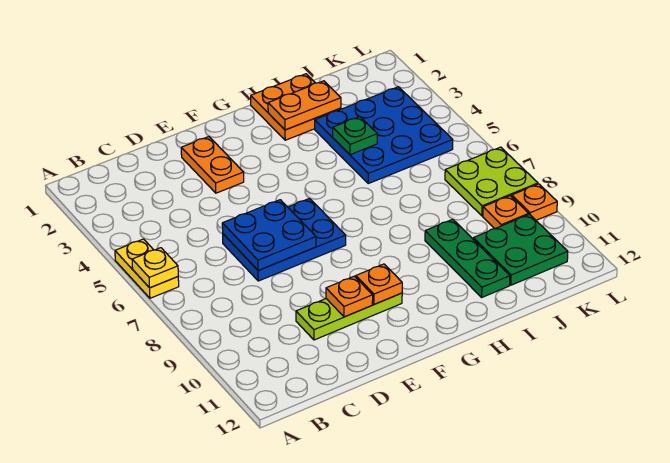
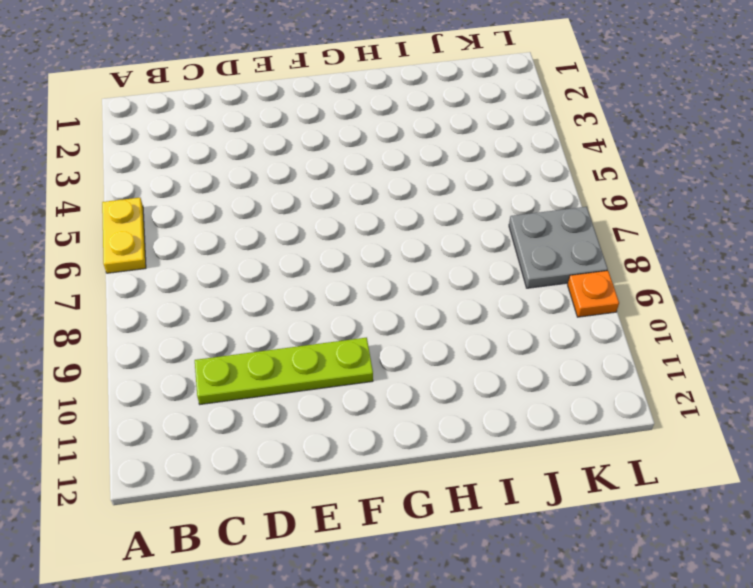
lime plate C10:F10 level 1 -> lime plate D10:F10 level 1
grey plate K7:L8 level 1 -> lime plate K7:L8 level 1
none -> blue plate D6:F7 level 1
none -> orange plate E2:E3 level 1
none -> orange plate H1:I2 level 1

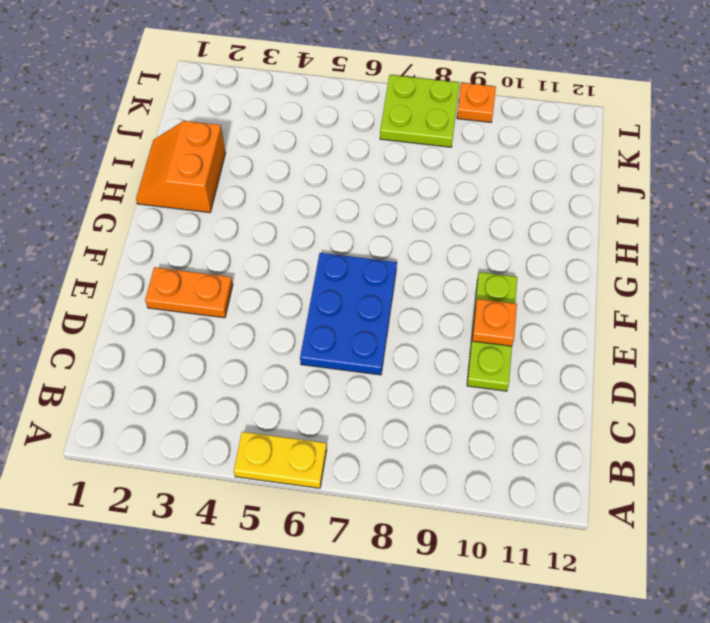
orange slope H1:I2 level 1 top 2 -> orange plate H1:I2 level 1
none -> blue plate I3:K5 level 1
none -> green plate I9:I11 level 1
none -> green plate J10:K11 level 1

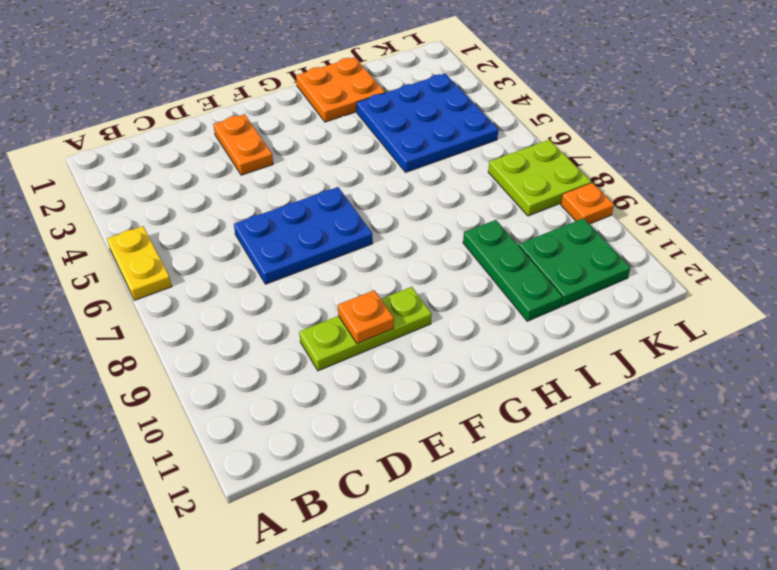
none -> orange plate K9 level 1
none -> yellow plate A6 level 2
none -> blue plate D6:E7 level 2

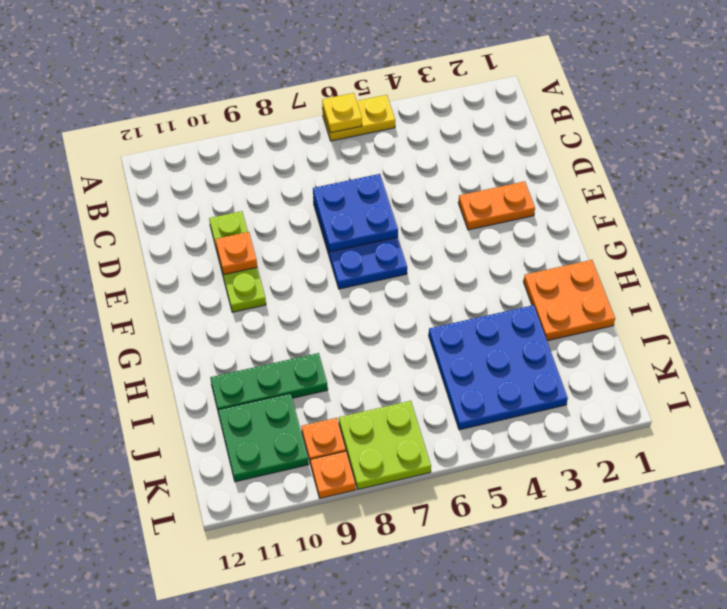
none -> orange plate F10 level 2
none -> orange plate H2:I2 level 2
none -> green plate I4 level 2

